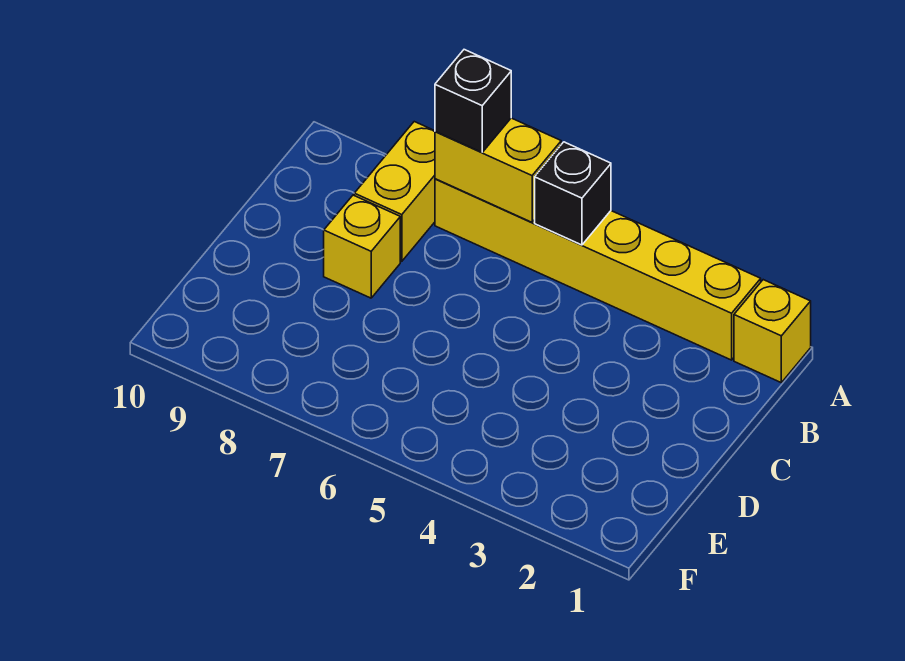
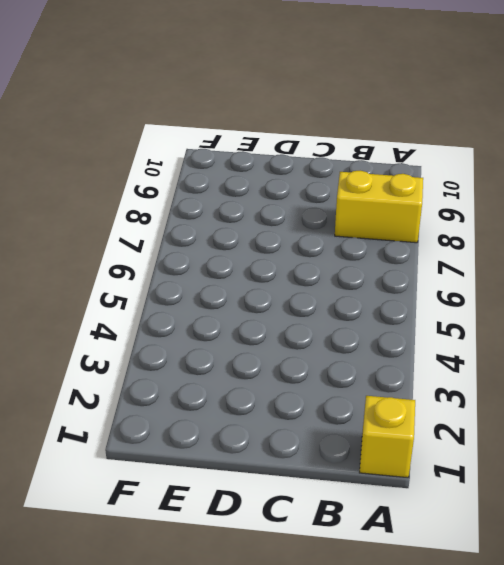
none -> yellow brick A2:A7 level 1
none -> yellow brick C8 level 1

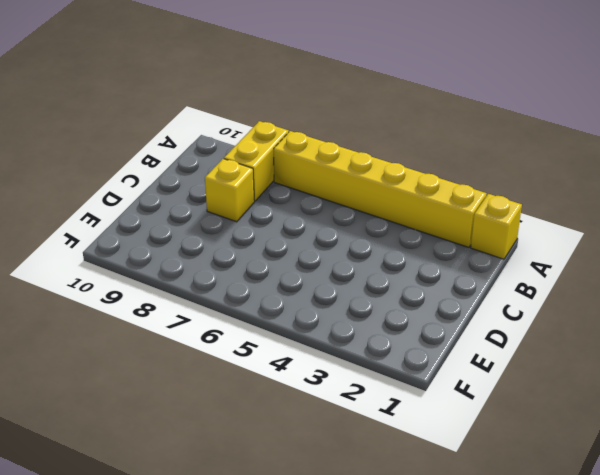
none -> black brick A5 level 2
none -> yellow brick A6:A7 level 2

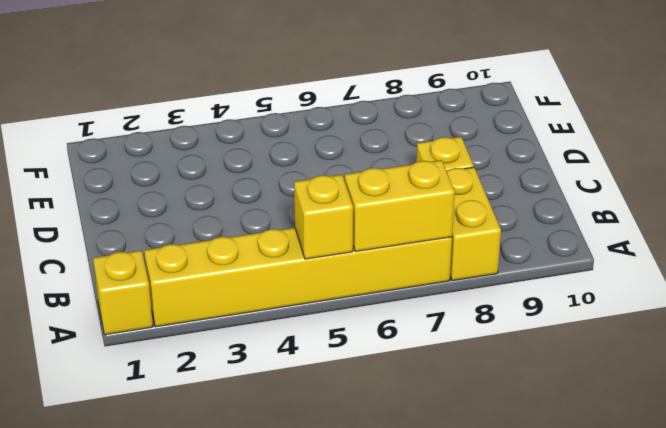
yellow brick A5 level 2 -> black brick A5 level 2
none -> black brick A7 level 3

